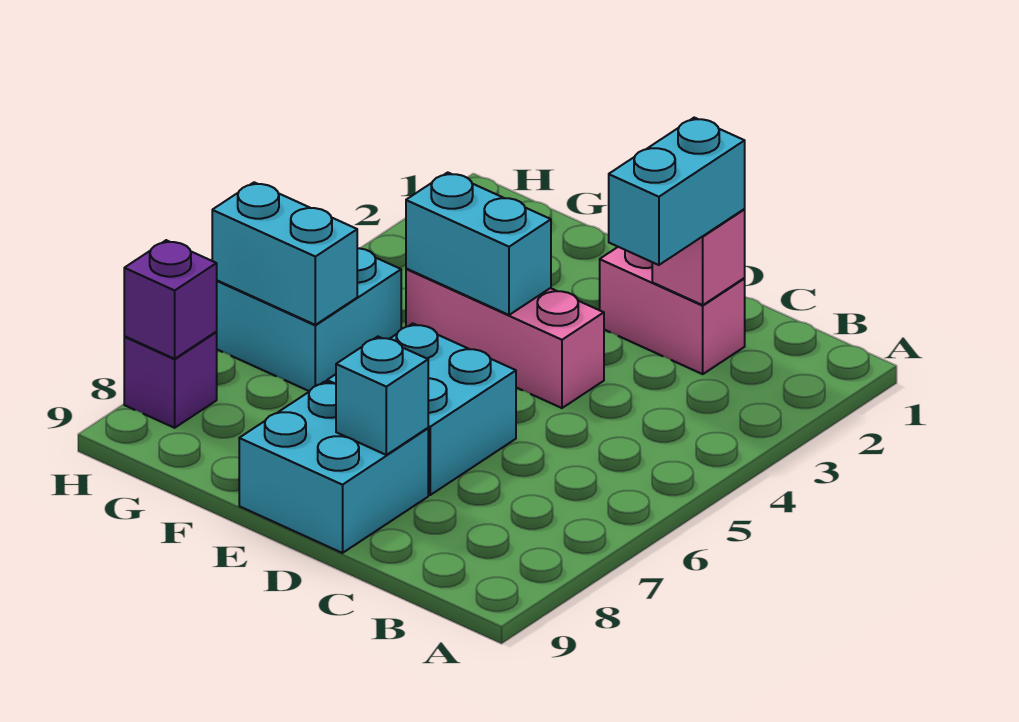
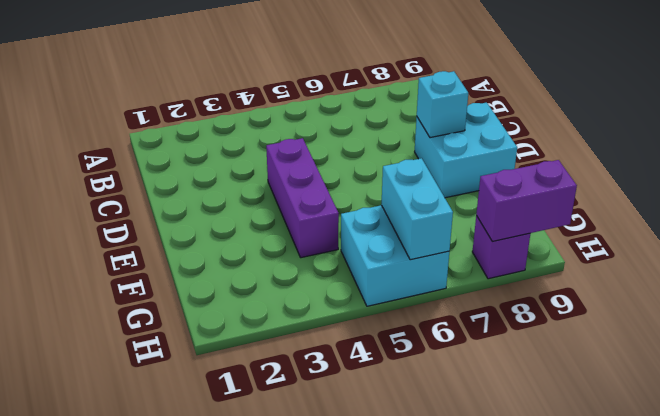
purple brick D4:F4 level 1 -> pink brick D4:F4 level 1
purple brick H8:H9 level 2 -> purple brick H8 level 2
none -> pink brick C2:D2 level 1
none -> cyan brick D6:E7 level 1
none -> pink brick C2 level 2

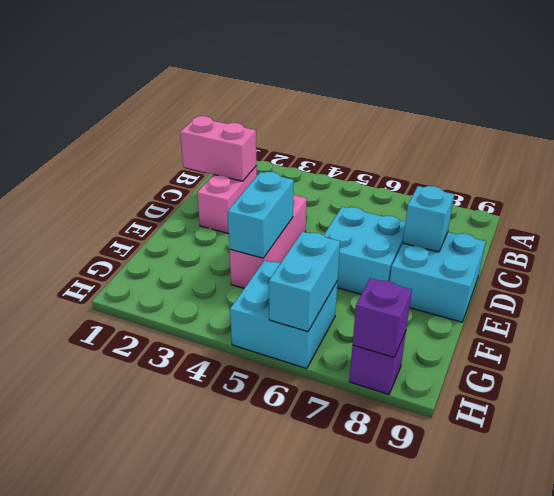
pink brick C1:C2 level 2 -> pink brick C2 level 2
none -> cyan brick C2:C3 level 3

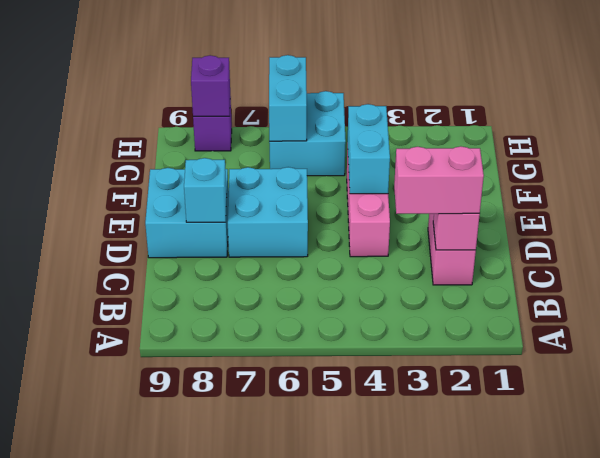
pink brick C2:C3 level 3 -> cyan brick C2:C3 level 3

